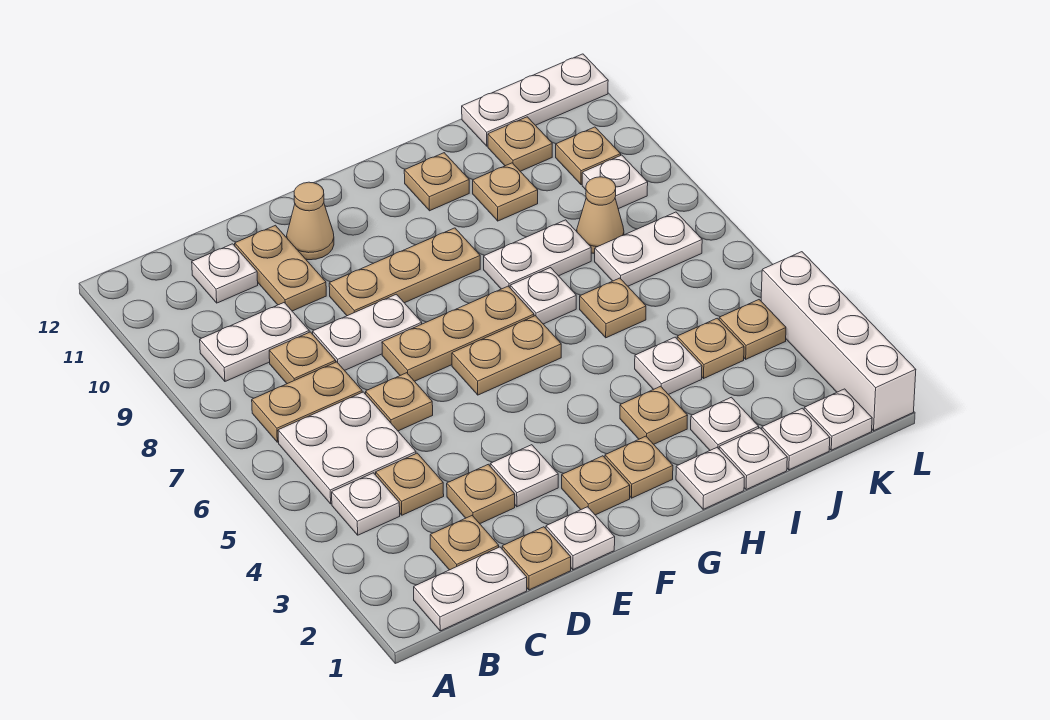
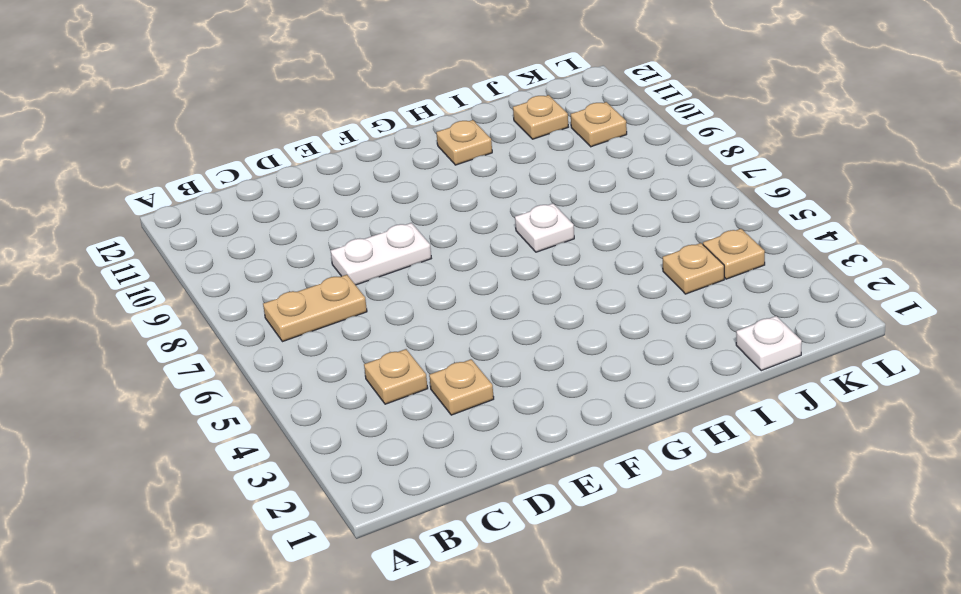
none -> white plate B1:C1 level 1
none -> white plate B4 level 1
none -> white plate B5:C6 level 1
none -> white plate B9:C9 level 1

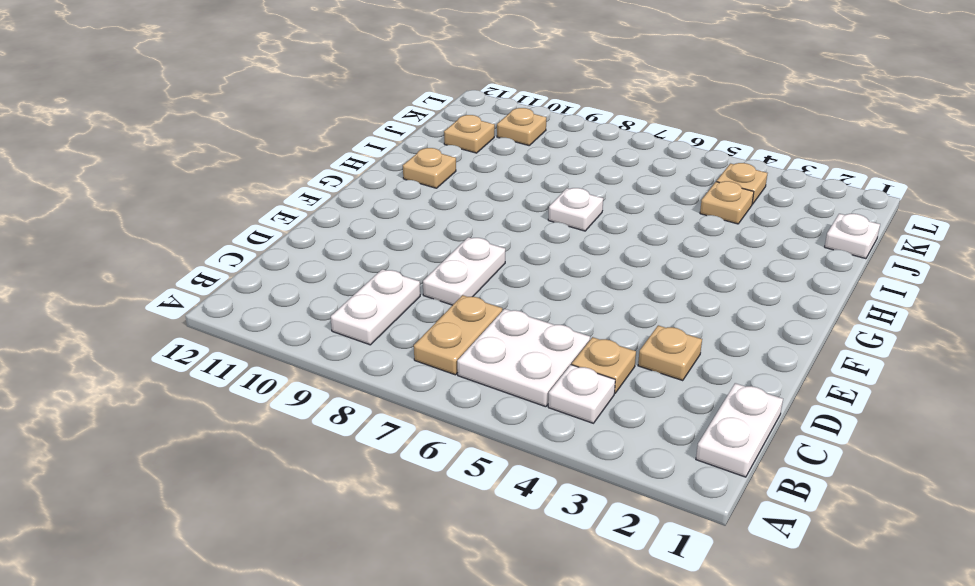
none -> tan plate C2 level 1
none -> tan plate C8 level 1
none -> white plate C11 level 1
none -> tan plate D1 level 1

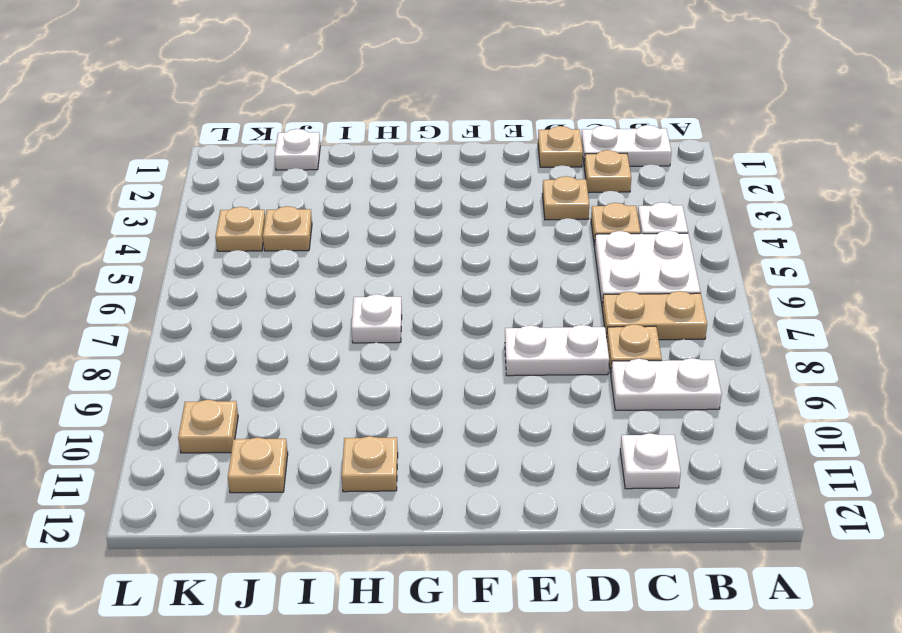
none -> tan plate D6 level 1
none -> tan plate D10:D11 level 1
none -> white plate E1 level 1
none -> white plate E3 level 1

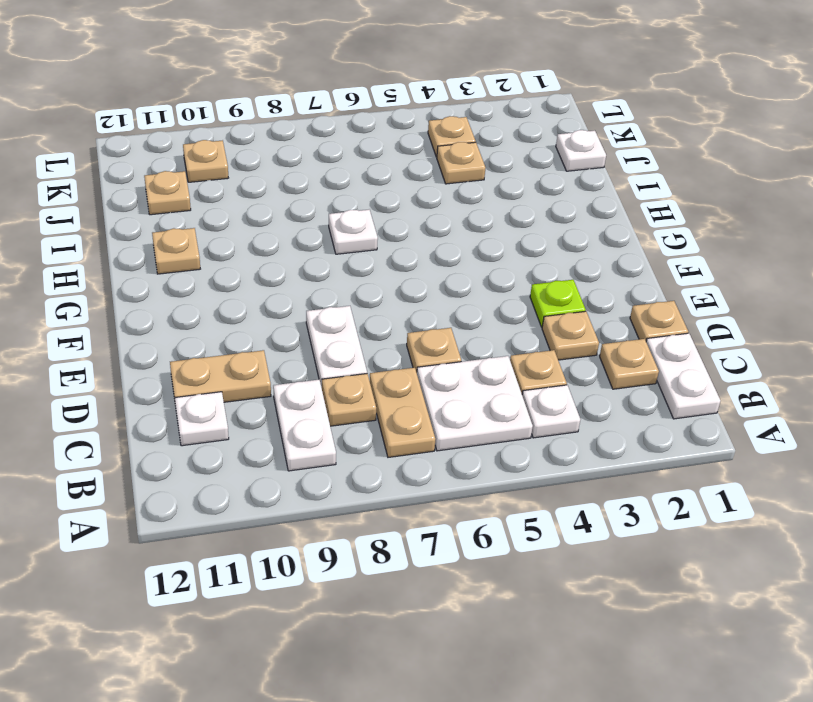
lime plate E3 level 1 -> white plate E3 level 1
none -> white plate E1 level 1
none -> tan plate E7:G7 level 1
none -> tan plate E9:G9 level 1
none -> tan cone E11 level 1

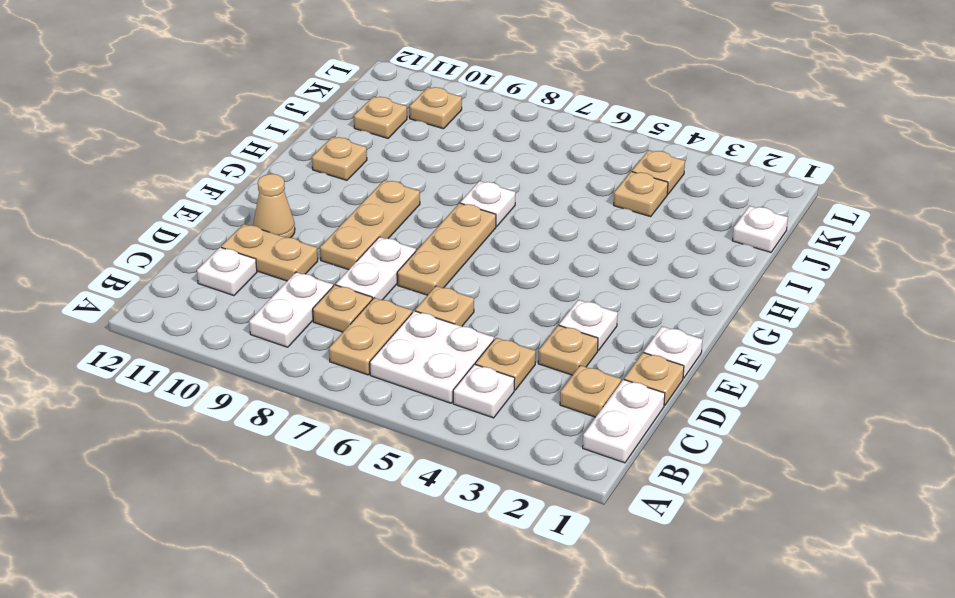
none -> tan plate F2 level 1
none -> tan plate F6:G6 level 1
none -> tan plate G2 level 1
none -> white plate H1 level 1

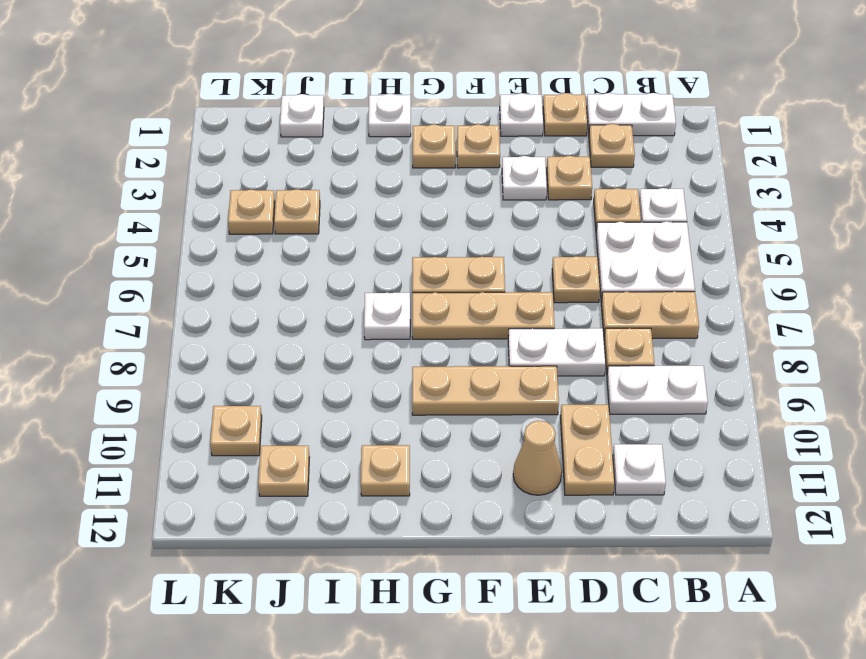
none -> tan plate H3 level 1
none -> white plate H8:I8 level 1
none -> white plate I1 level 1
none -> white plate I2 level 1

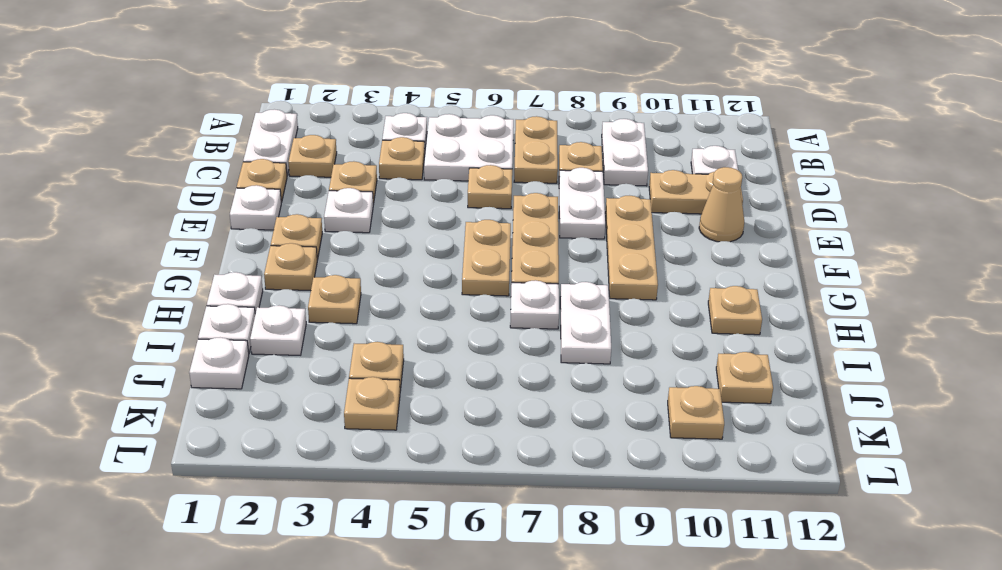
none -> white plate I4 level 1
none -> tan plate I6 level 1
none -> tan plate I10 level 1
none -> white plate J7:K7 level 1

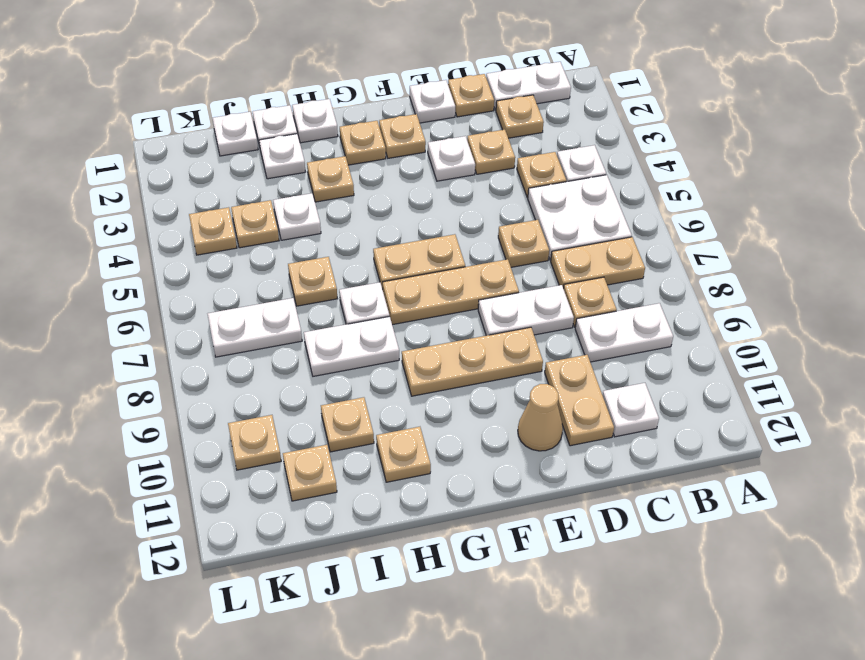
none -> tan cone J8 level 1
none -> white plate J12:L12 level 1
none -> white plate K1 level 1
none -> white plate K9 level 1

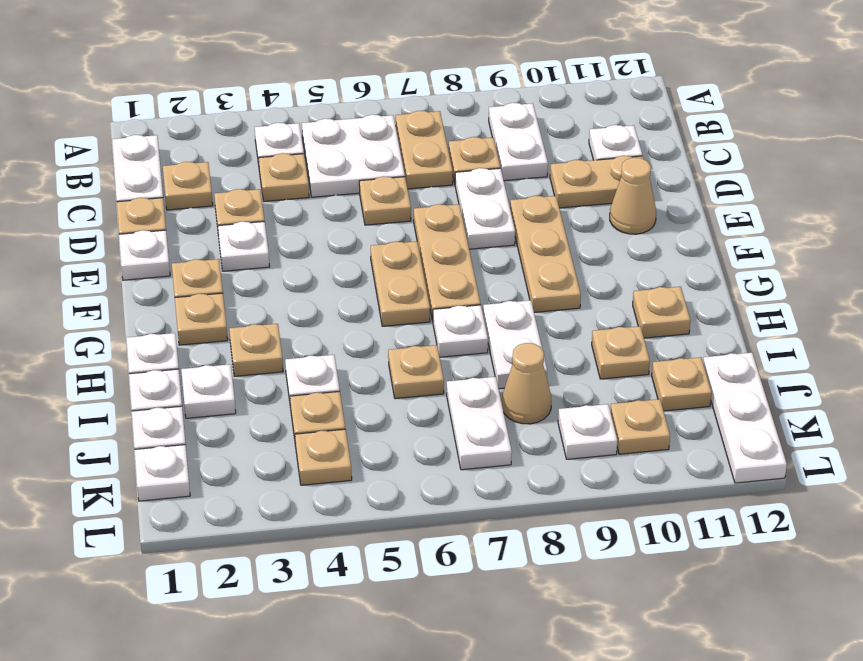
none -> white brick L1:L4 level 1

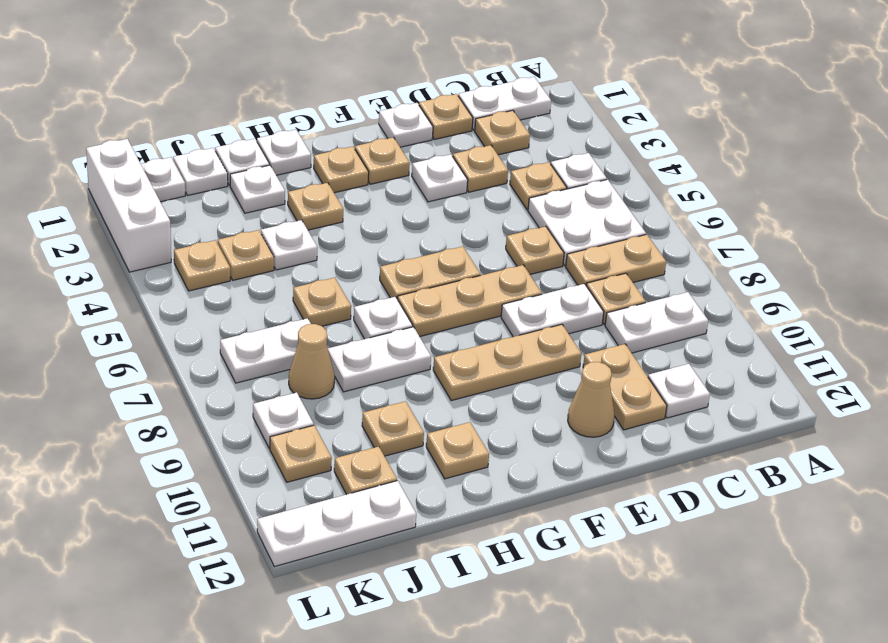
white brick L1:L3 level 1 -> white brick L1:L4 level 1

